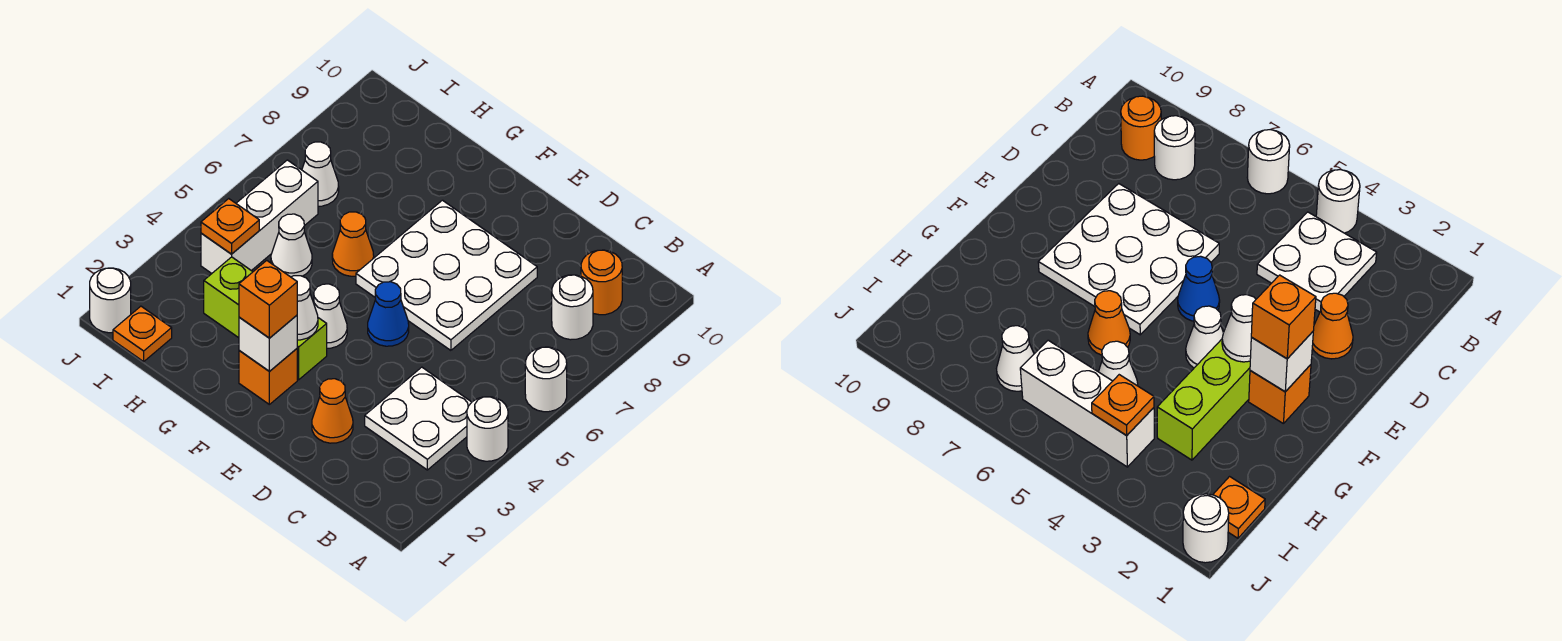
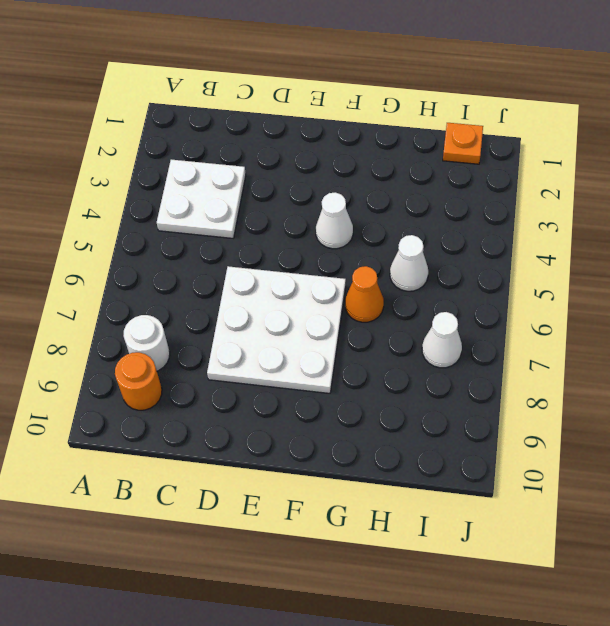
none -> white round brick A4 level 1
none -> white round brick A6 level 1
none -> orange cone D2 level 1

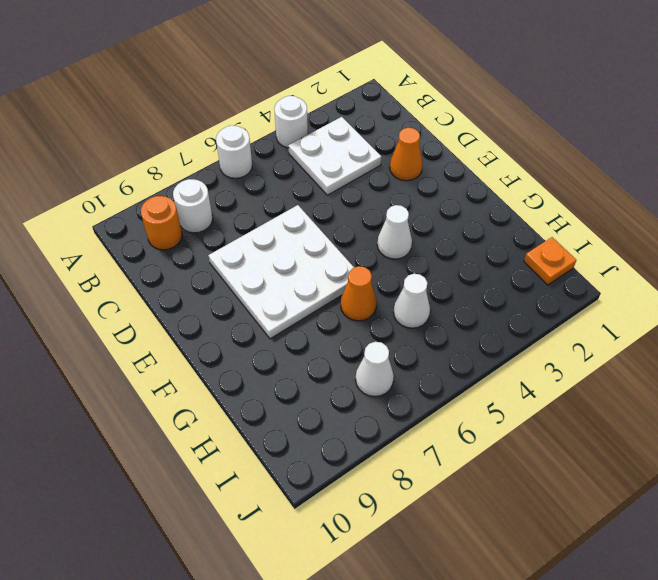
none -> blue cone E5 level 1
none -> orange brick F2 level 1
none -> lime brick F3:H3 level 1

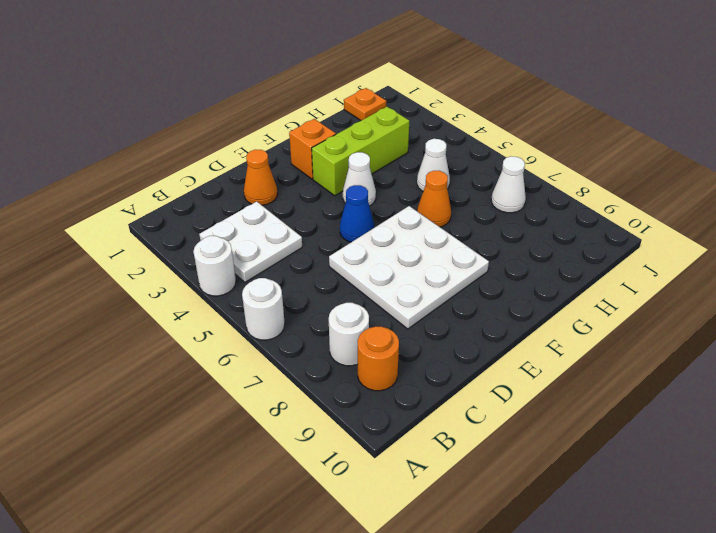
none -> white brick I4:I6 level 1
none -> white round brick J1 level 1
none -> white brick F2 level 2

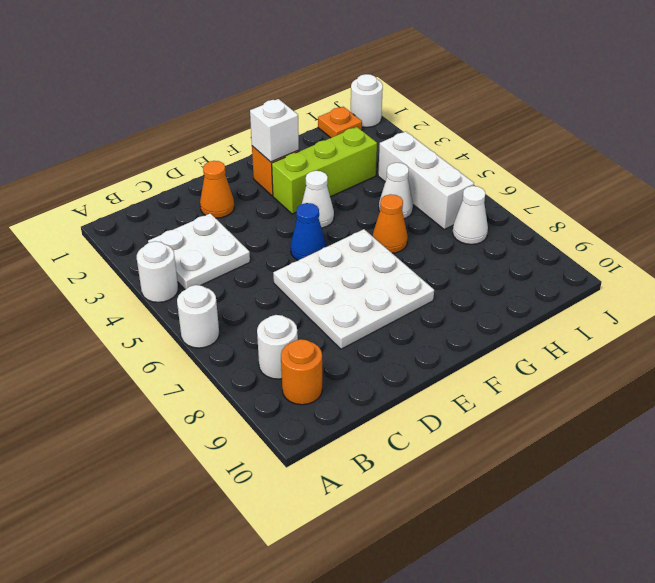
none -> white cone F3 level 2
none -> orange plate I4 level 2
none -> orange brick F2 level 3

